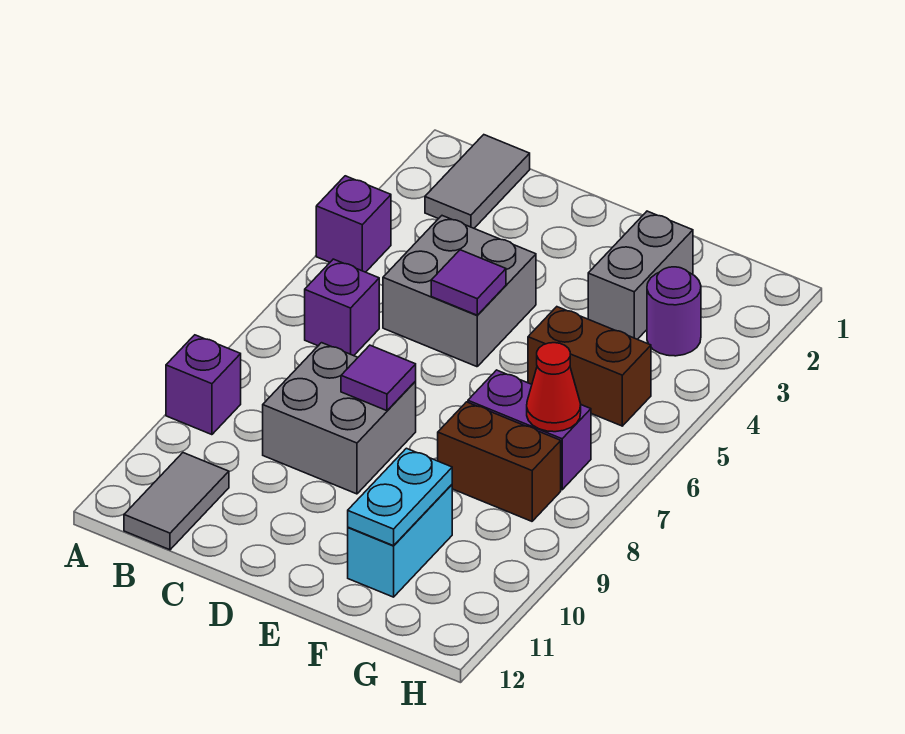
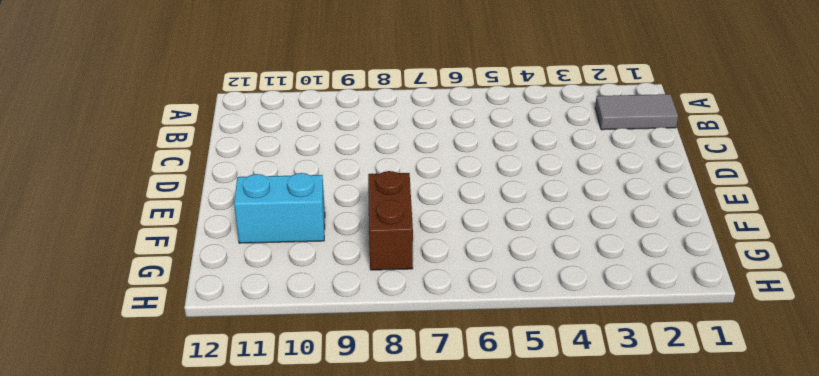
none -> purple brick A4 level 1
none -> purple brick A9 level 1
none -> purple brick B6 level 1

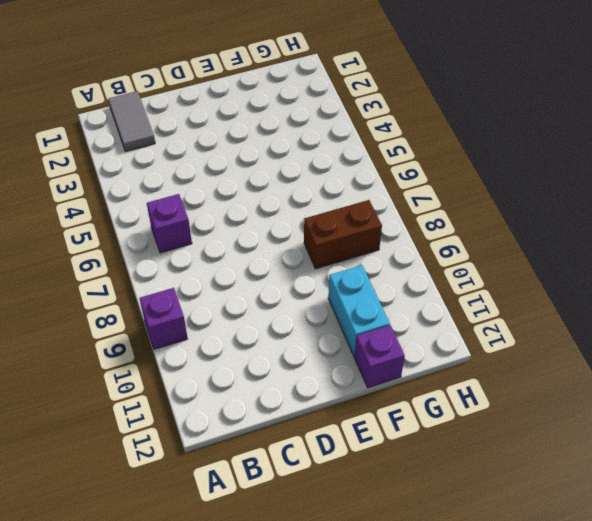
purple brick F12 level 1 -> purple brick A4 level 1
none -> grey tile B11:B12 level 1
none -> grey brick C4:D5 level 1
none -> grey brick C8:D9 level 1

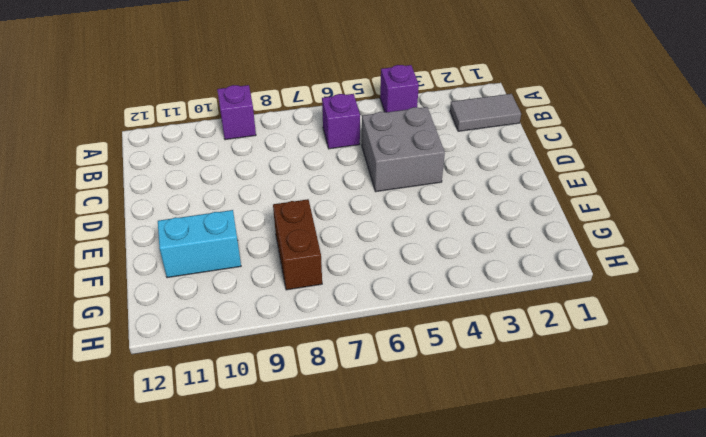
none -> grey tile B11:B12 level 1
none -> grey brick C8:D9 level 1
none -> grey brick F2:F3 level 1

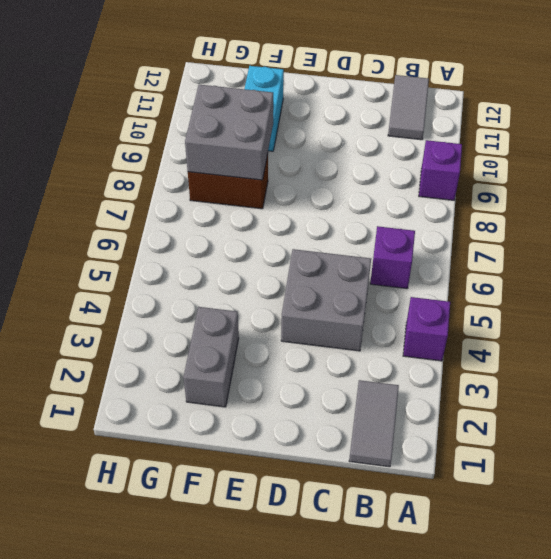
grey brick F8:G9 level 2 -> grey brick C8:D9 level 1
none -> brown brick F5:G5 level 1
none -> purple brick F7:G7 level 1
none -> purple round brick G3 level 1

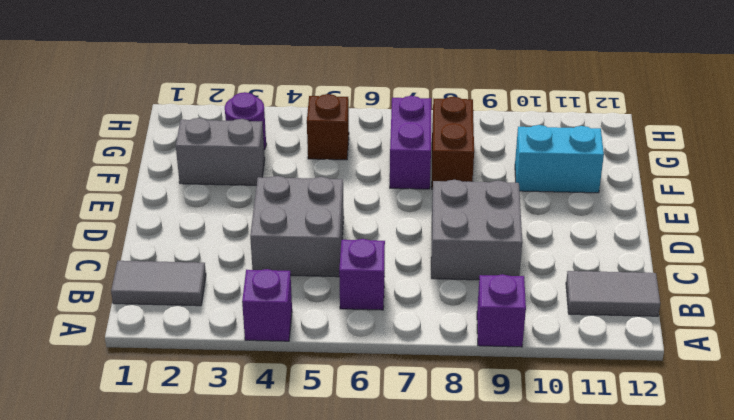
brown brick G5 level 1 -> brown brick F5:G5 level 1
none -> purple tile D5 level 2
none -> purple tile D8 level 2
none -> cyan plate F10:F11 level 2

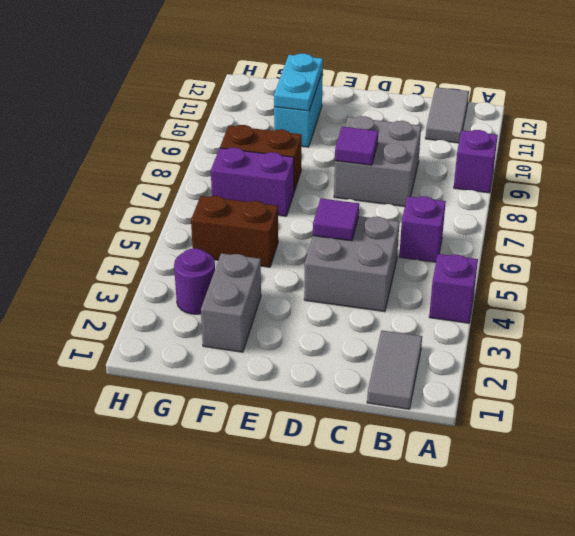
none -> red cone G7 level 2

